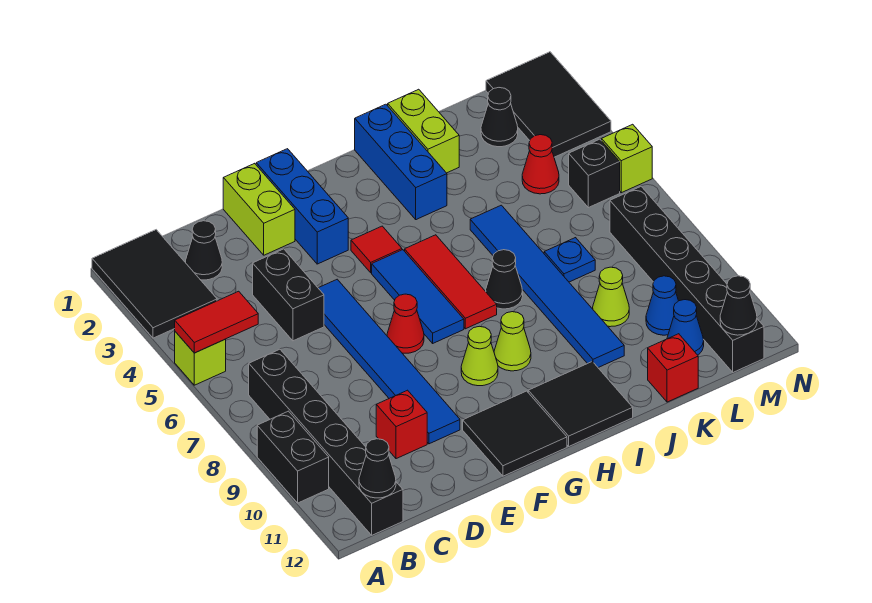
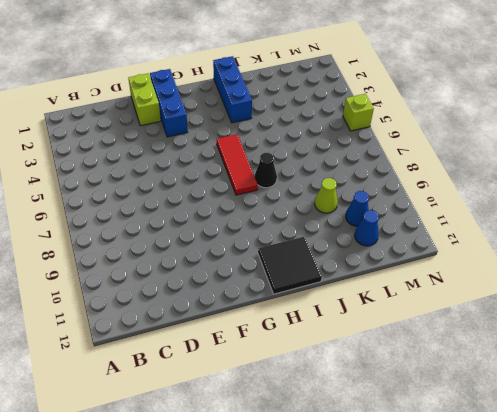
none -> black tile A1:B3 level 1
none -> lime brick A5 level 1
none -> black brick A9:A10 level 1
none -> black brick B7:B12 level 1

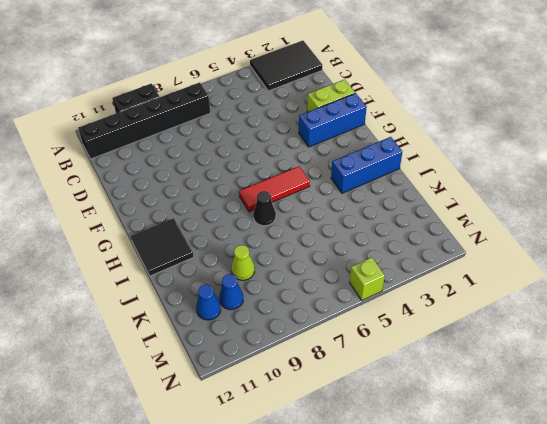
none -> lime brick A5 level 1
none -> black cone C2 level 1
none -> black brick D4:D5 level 1
none -> red brick D10 level 1

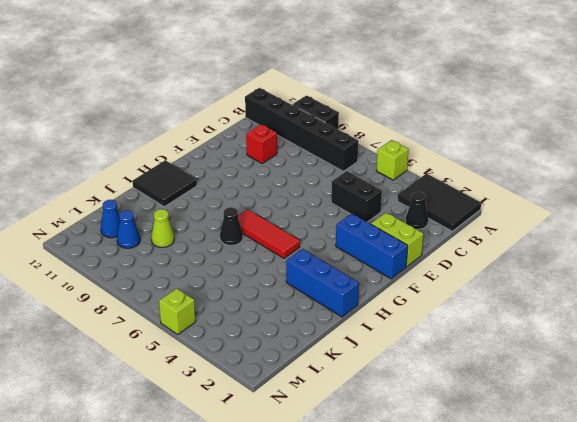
none -> blue tile E5:E10 level 1
none -> red cone F7 level 1
none -> black tile F11:G12 level 1
none -> red tile G4 level 1

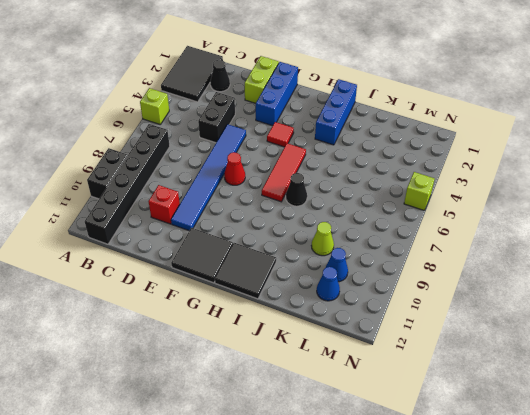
none -> blue tile G5:G7 level 1
none -> lime cone G9 level 1
none -> lime cone H9 level 1
none -> lime brick J1:J2 level 1

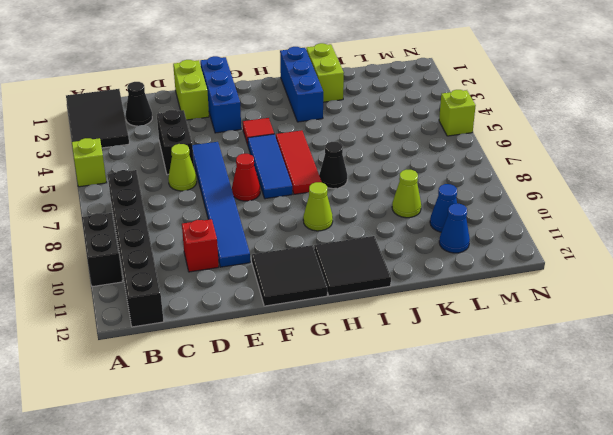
lime cone D6 level 1 -> lime cone G9 level 1
none -> blue tile J5:J10 level 1
none -> blue plate K7 level 1
none -> red brick K12 level 1
none -> black cone L2 level 1

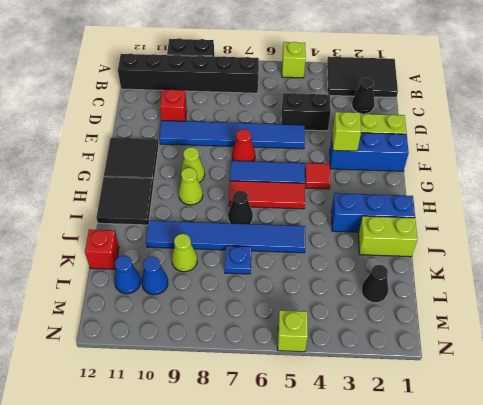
lime brick F3 level 2 -> none
none -> red cone L4 level 1
none -> black tile M1:N3 level 1
none -> black brick M5 level 1
none -> black brick M7:M12 level 1

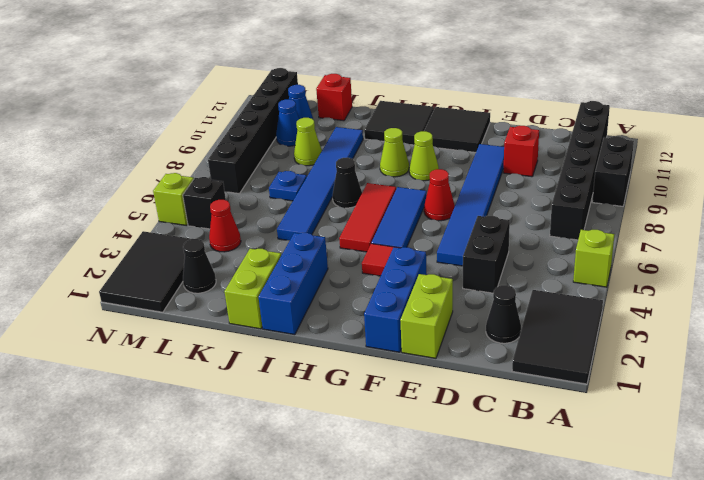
none -> red tile A5:B5 level 2
none -> black cone B12 level 2
none -> black cone M12 level 2

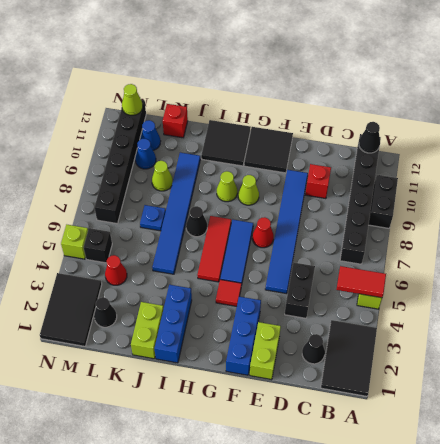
lime cone M12 level 2 -> black cone M12 level 2

